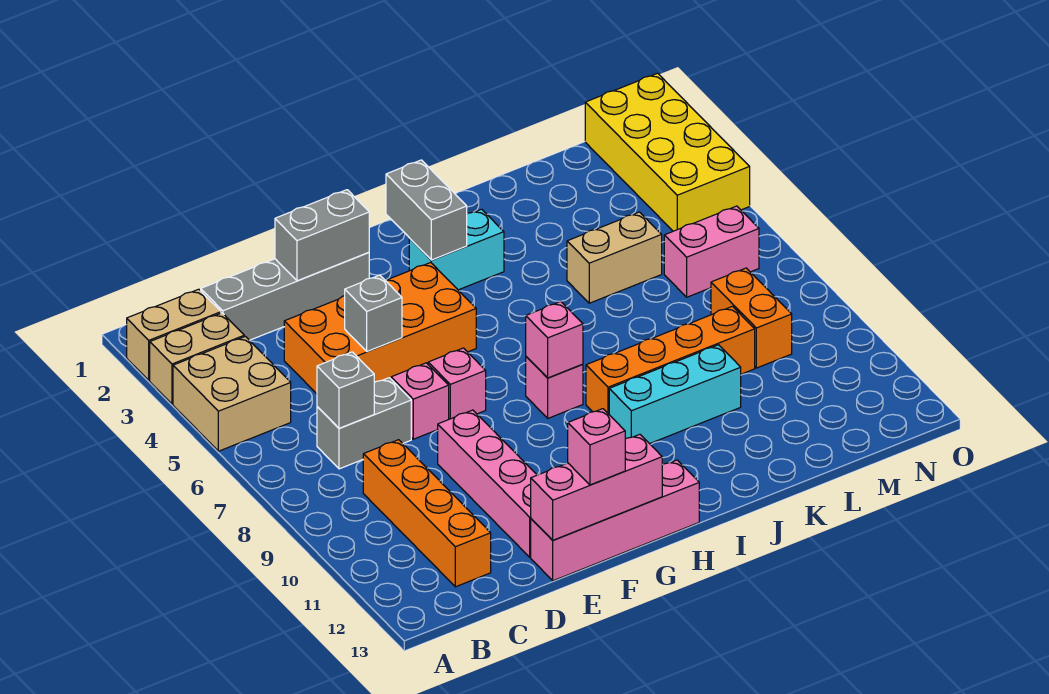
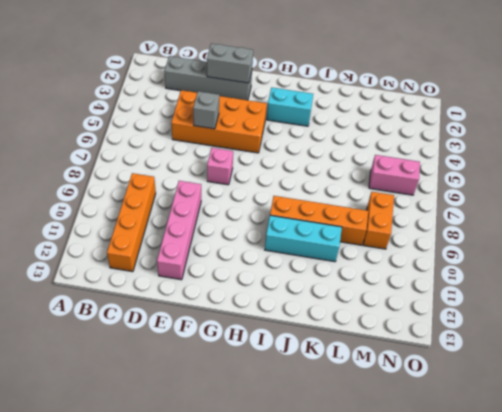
none -> tan brick A2:B2 level 1
none -> tan brick A3:B3 level 1
none -> tan brick A4:B5 level 1

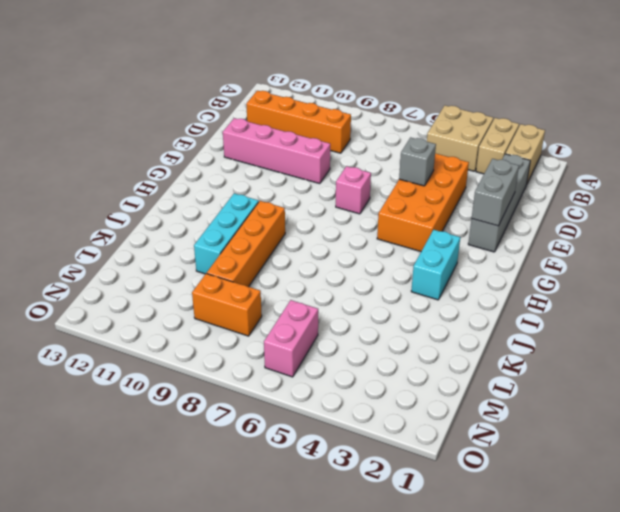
none -> grey brick C7:D7 level 1
none -> pink brick E7 level 1
none -> pink brick E13:H13 level 1

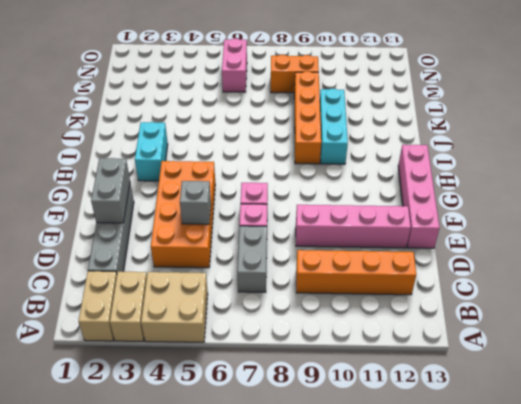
none -> pink brick H8 level 1
none -> tan brick K5:L5 level 1
none -> yellow brick N1:O4 level 1

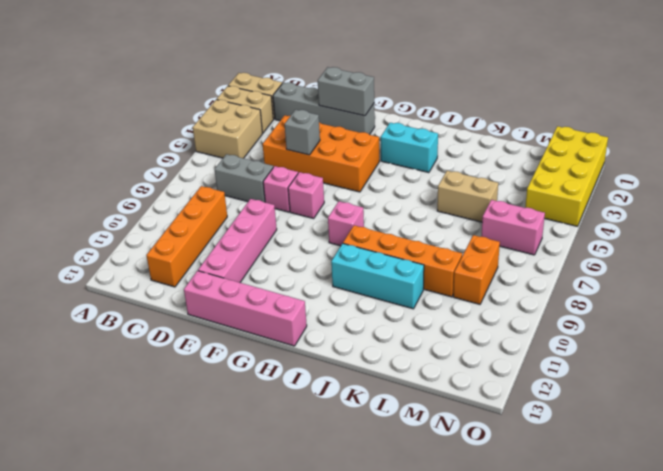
none -> grey brick C7 level 2
none -> pink brick E13:G13 level 2
none -> grey brick H2:H3 level 2

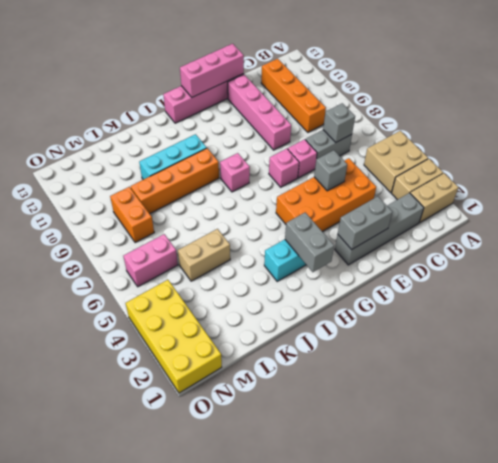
none -> pink brick H8 level 2
none -> pink brick F13 level 3

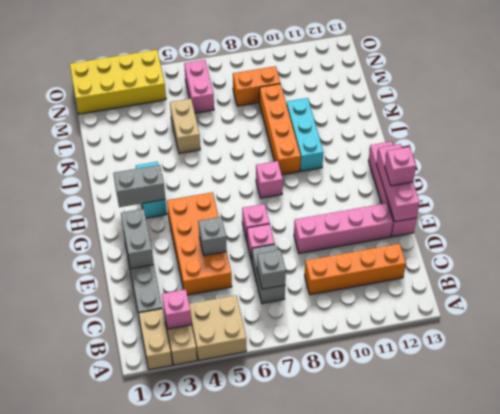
pink brick B3 level 2 -> pink brick H8 level 2

